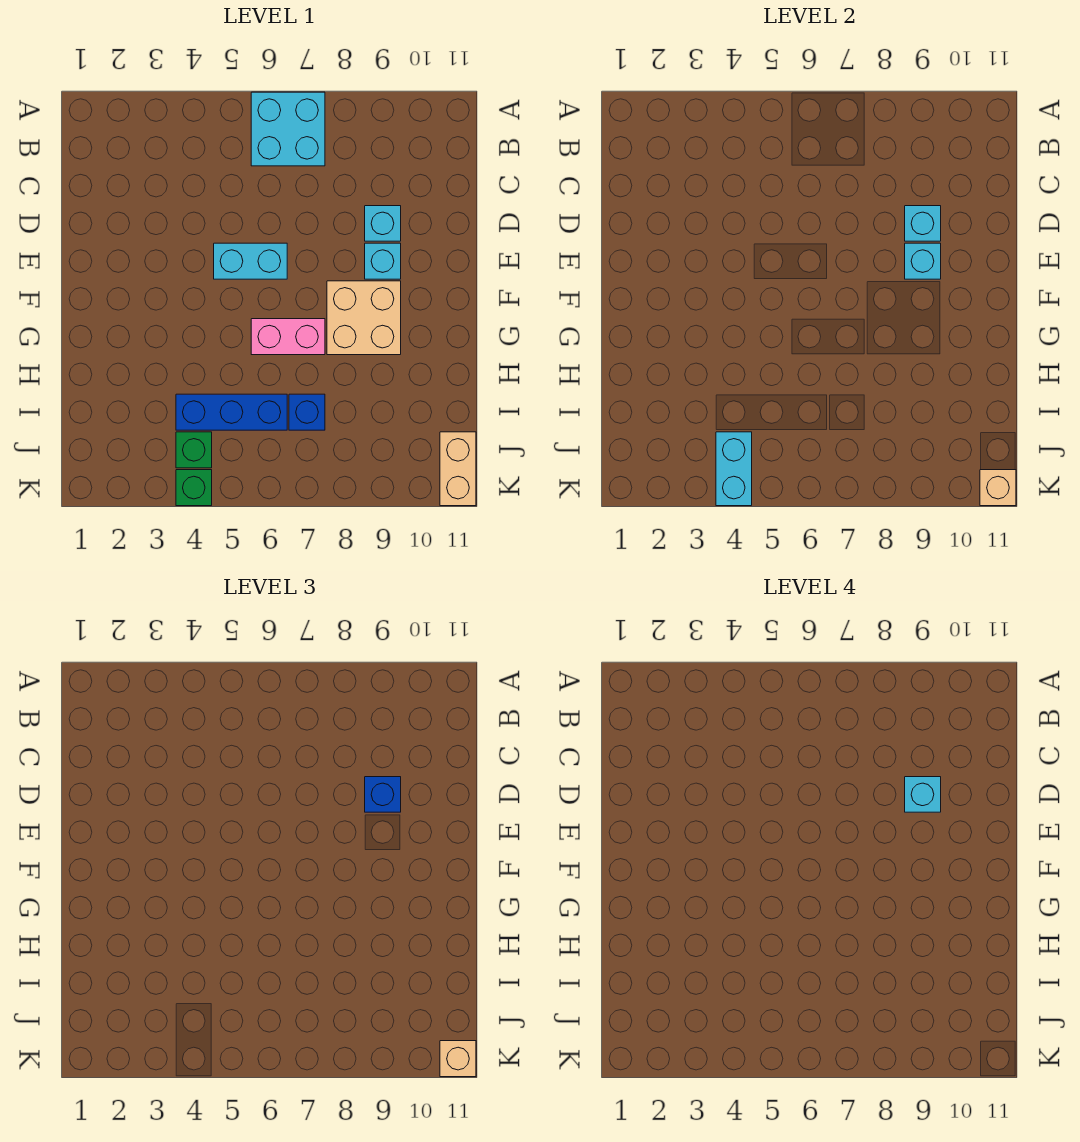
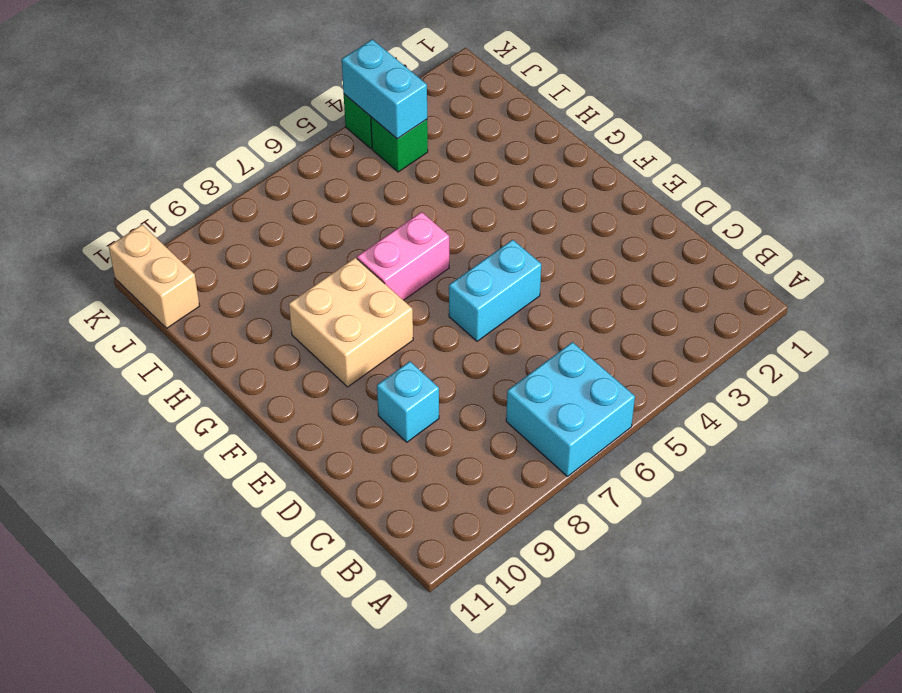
none -> cyan brick E9 level 1
none -> blue brick I4:I6 level 1
none -> blue brick I7 level 1

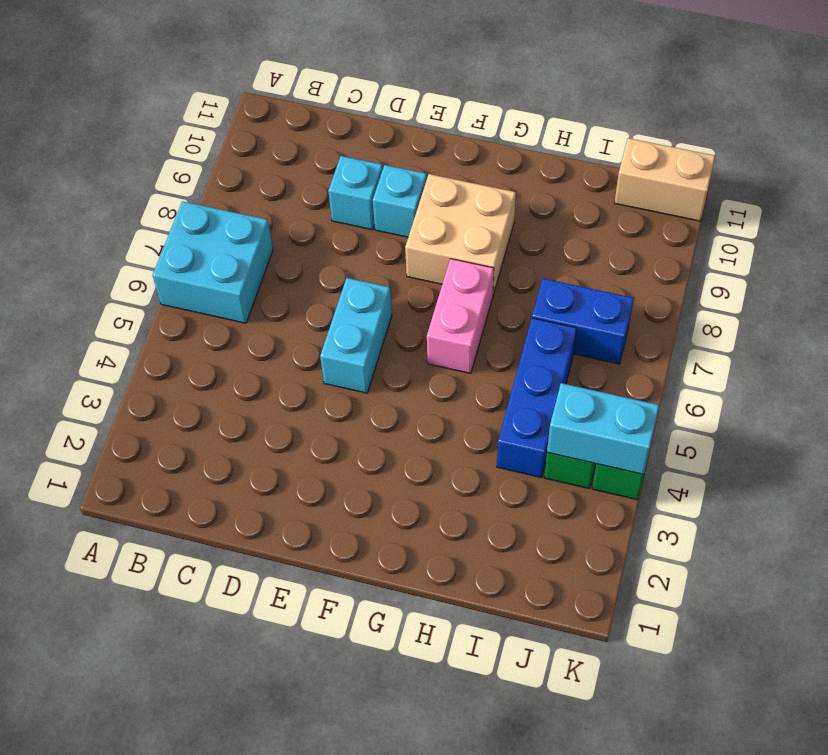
blue brick I7:J7 level 1 -> blue brick I7 level 1
none -> cyan brick D9 level 2
none -> cyan brick E9 level 2
none -> tan brick K11 level 2

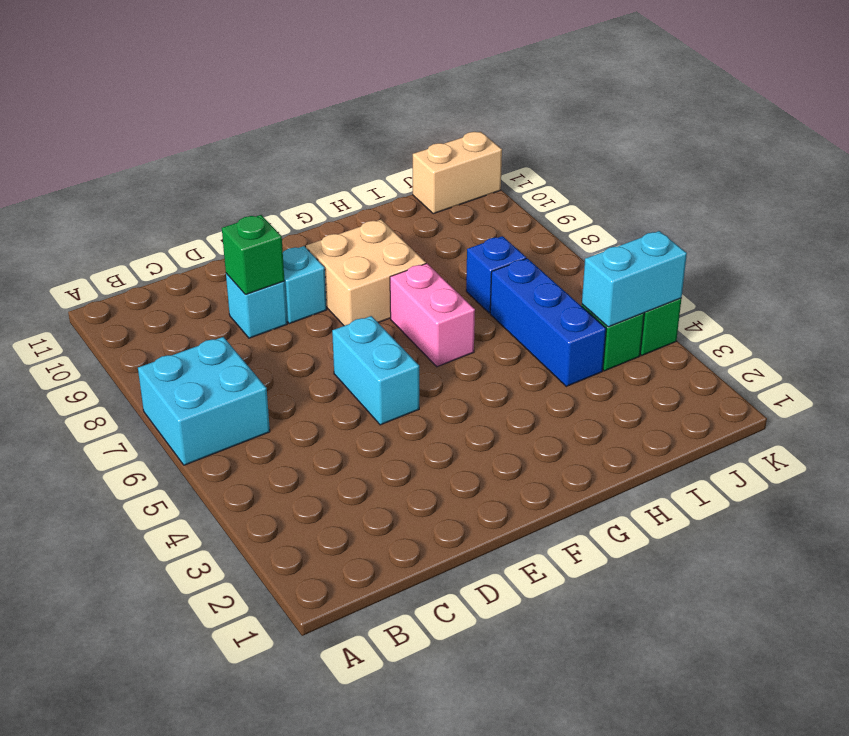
green brick D9 level 2 -> cyan brick D9 level 2
none -> cyan brick E9 level 2
none -> tan brick K11 level 2
none -> blue brick D9 level 3

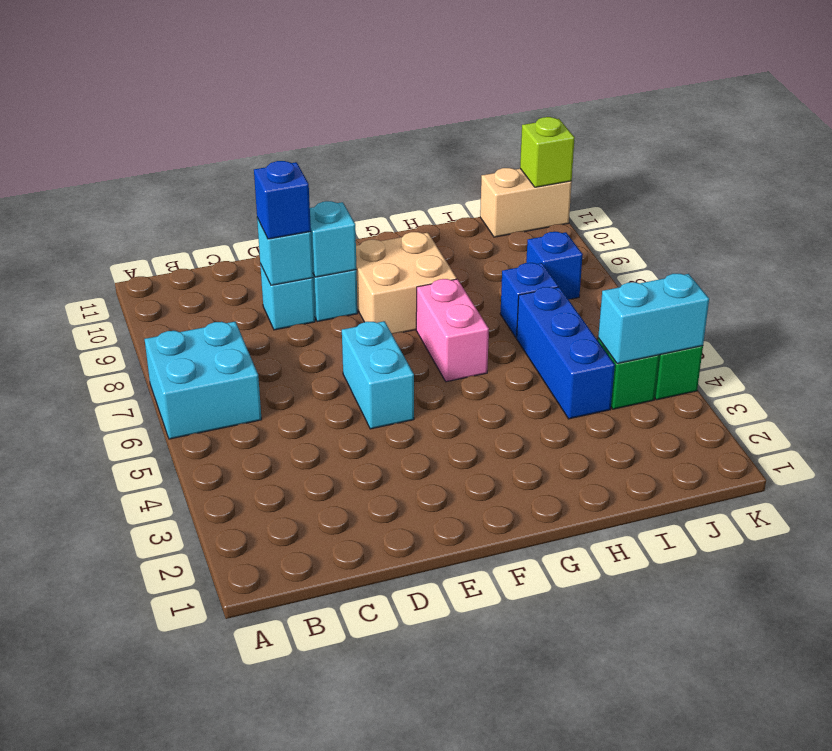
blue brick J8 level 1 -> none
lime brick K11 level 2 -> tan brick K11 level 2
none -> tan brick K11 level 3
none -> cyan brick D9 level 4

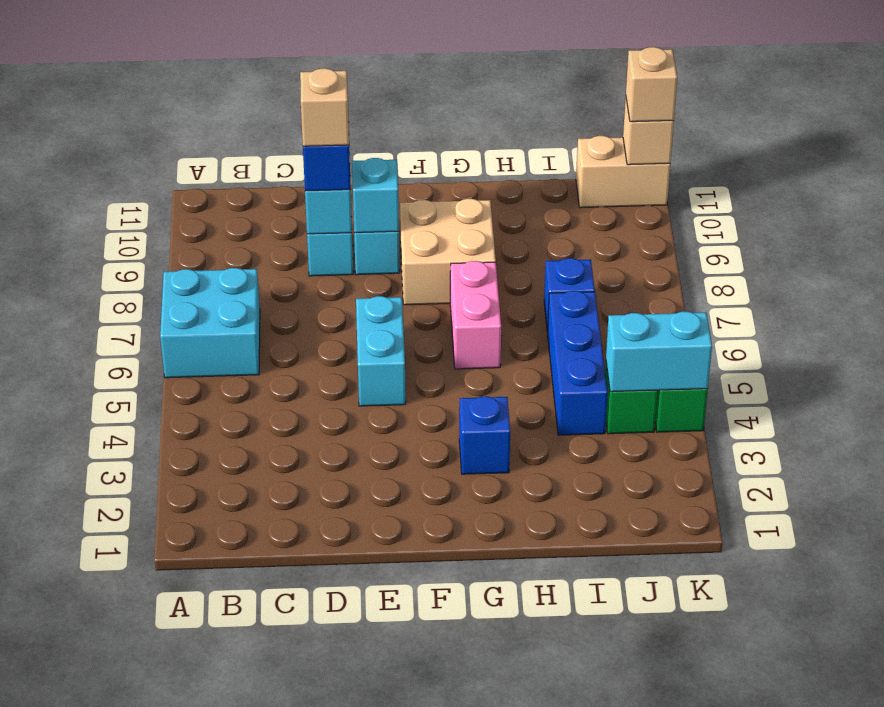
tan brick D9 level 4 -> cyan brick D9 level 4
blue brick G3 level 1 -> none

